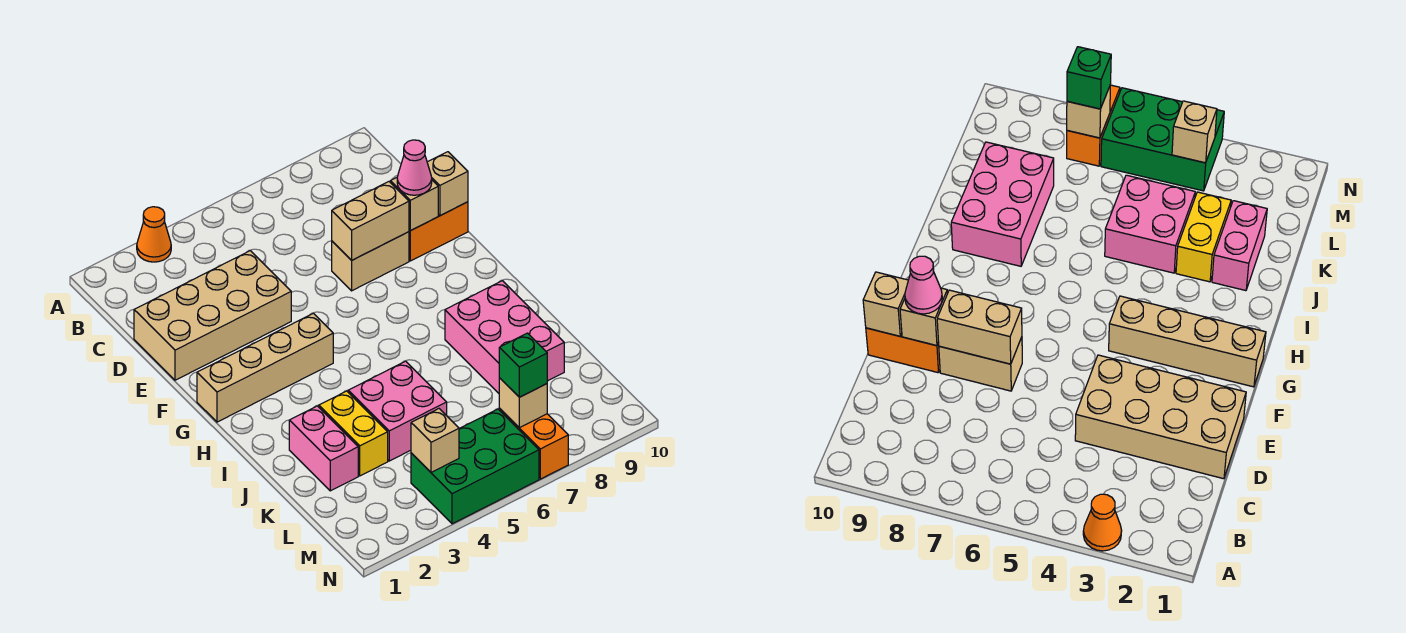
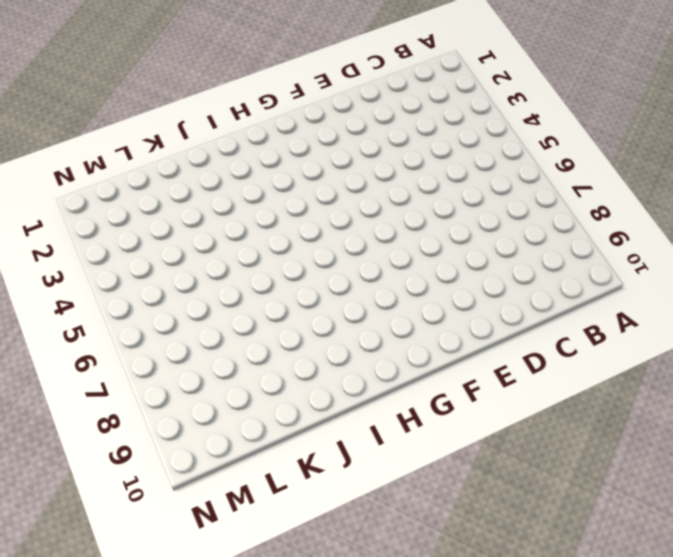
none -> orange cone A3 level 1
none -> tan brick D1:E4 level 1
none -> tan brick E7:E8 level 1

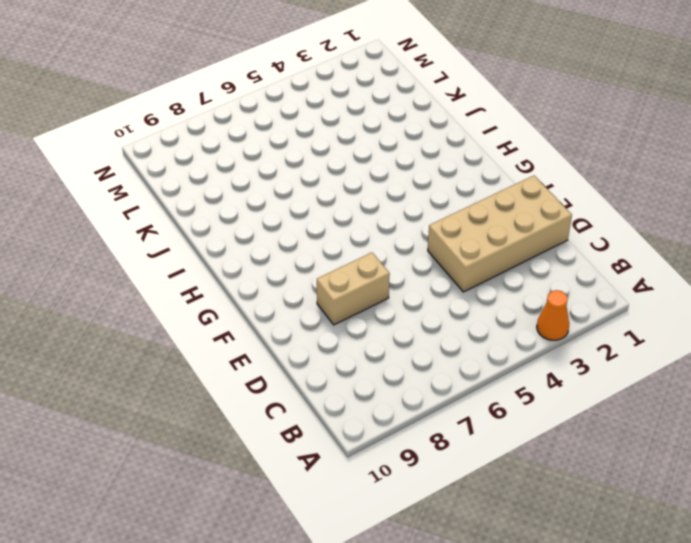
none -> orange brick E9:E10 level 1
none -> tan brick G1:G4 level 1
none -> pink brick I8:K9 level 1

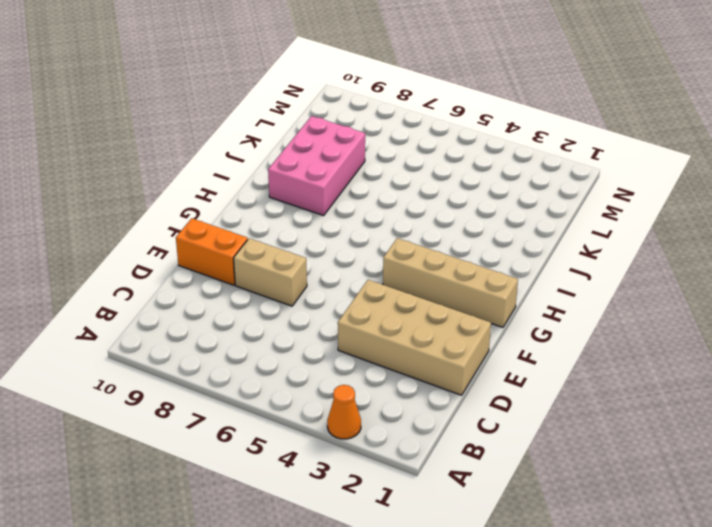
none -> pink brick J2:K2 level 1
none -> yellow brick J3:K3 level 1
none -> pink brick J4:K5 level 1

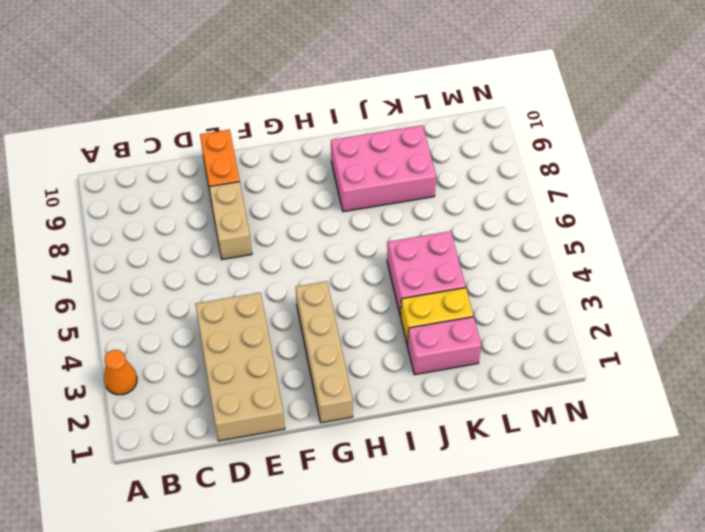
none -> green brick M4:N6 level 1
none -> orange brick M7:N7 level 1
none -> tan brick E7:E8 level 2

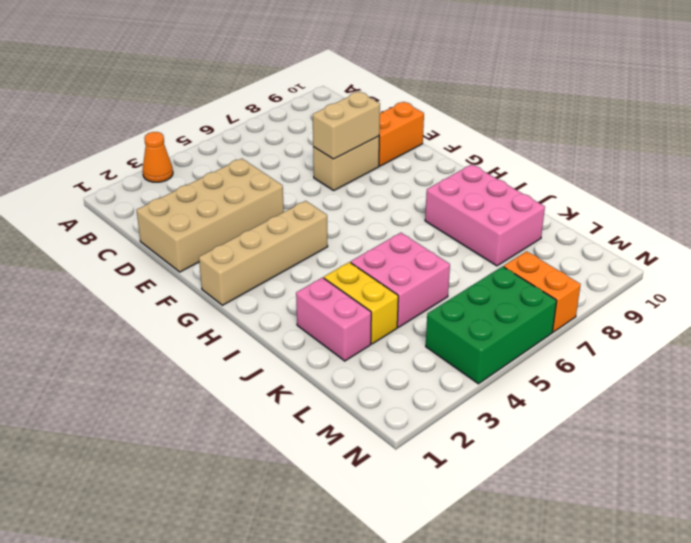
none -> tan brick E9 level 2
none -> tan brick E10 level 2
none -> tan brick M4 level 2

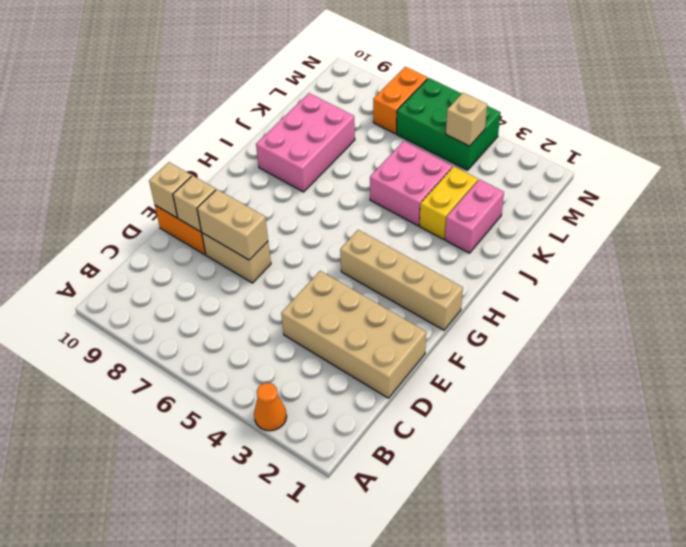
none -> tan brick M7 level 2
none -> pink cone E9 level 3
none -> green brick M7 level 3

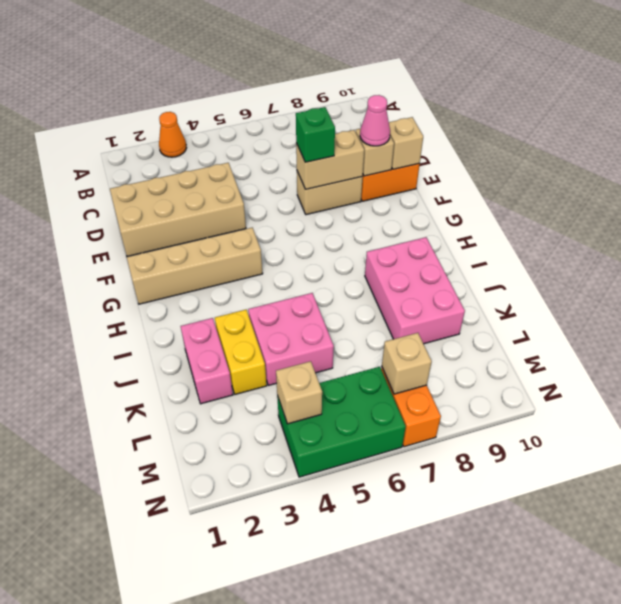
green brick E7 level 3 -> green brick M7 level 3

